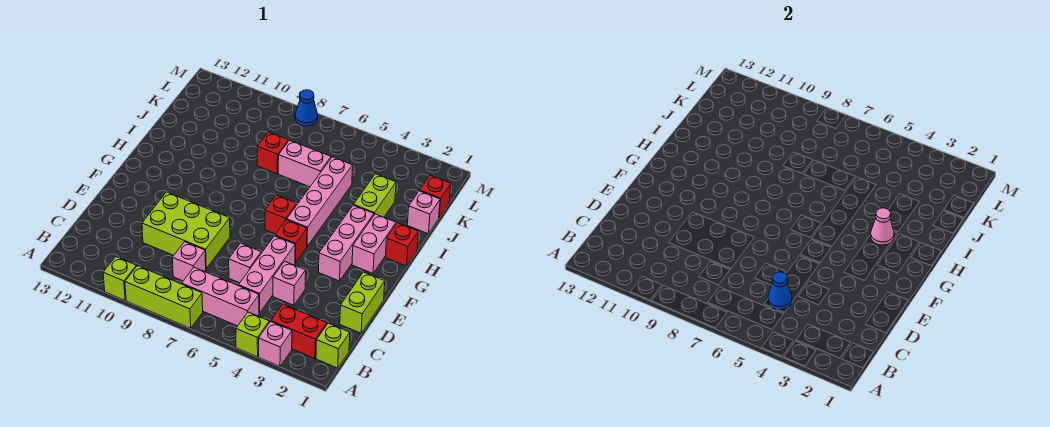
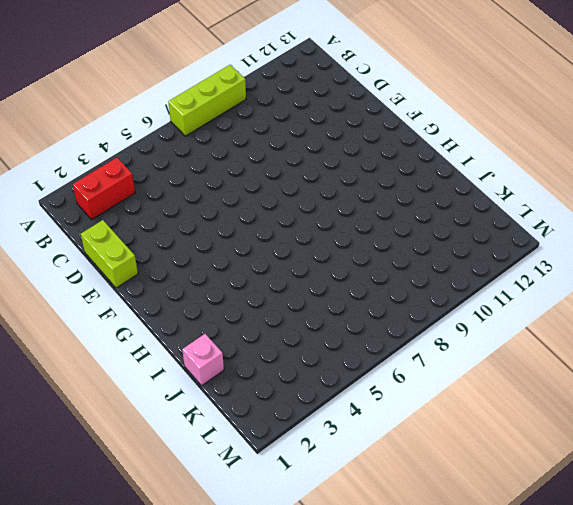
none -> pink brick A3 level 1
none -> lime brick A4 level 1
none -> lime brick A10 level 1

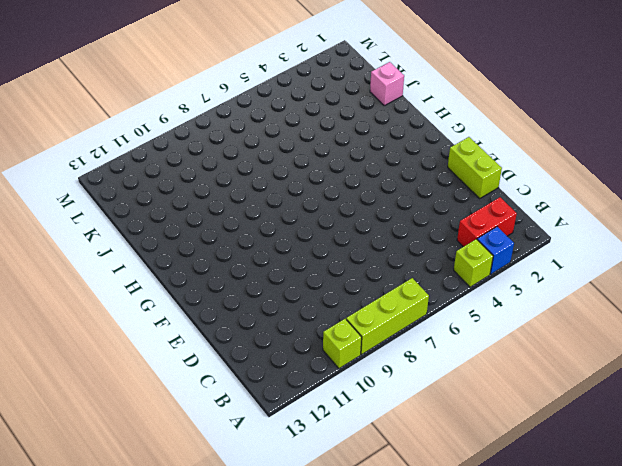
blue brick A3 level 1 -> pink brick A3 level 1
none -> lime brick B1 level 1
none -> pink brick B5:B7 level 1
none -> pink brick C5:E5 level 1

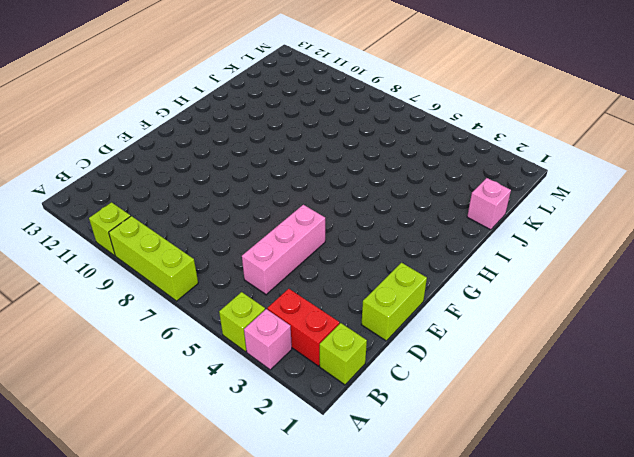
none -> pink brick B5:B7 level 1
none -> pink brick C8 level 1
none -> pink brick D4 level 1

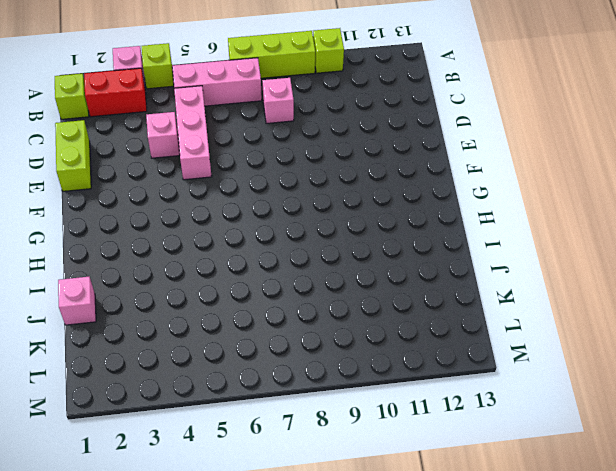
none -> pink brick D6 level 1
none -> lime brick D8:E10 level 1
none -> pink brick F3:H3 level 1

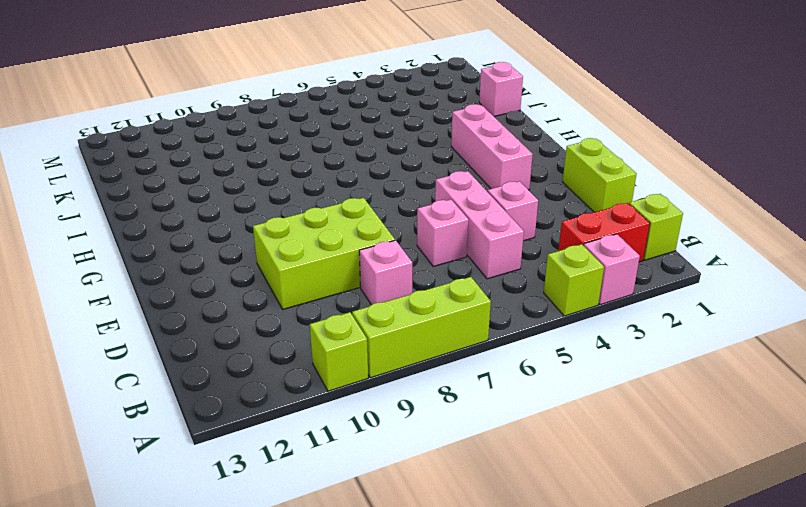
none -> pink brick B5:B7 level 1
none -> red brick F5 level 1
none -> pink brick G2:H2 level 1

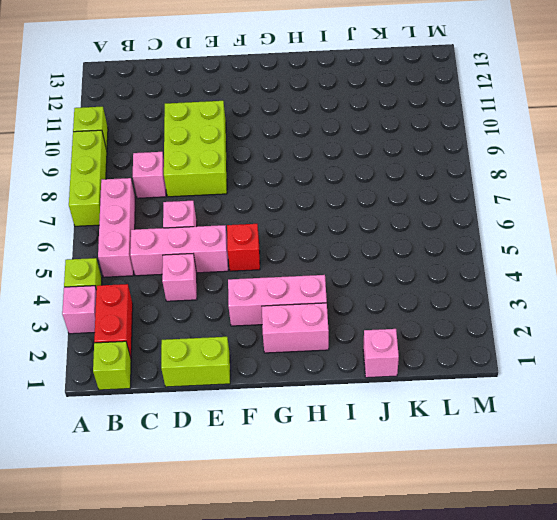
none -> pink brick G5:J5 level 1
none -> red brick G6 level 1
none -> red brick H1 level 1

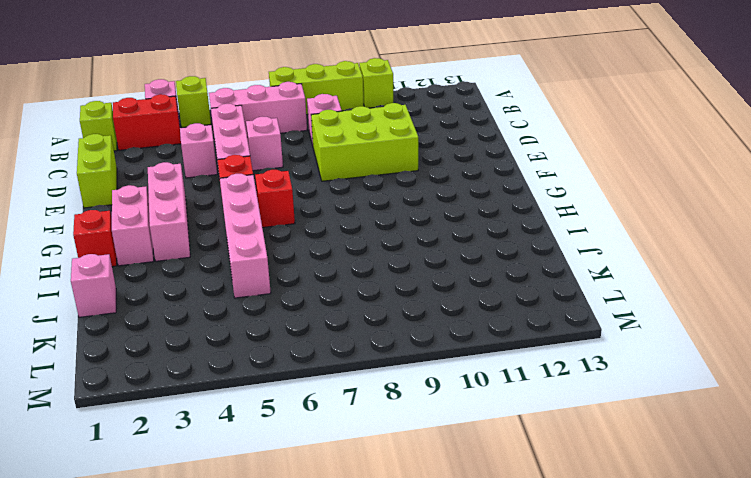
none -> lime brick I3:J3 level 1
none -> pink brick J6:J7 level 1
none -> red brick J8 level 1

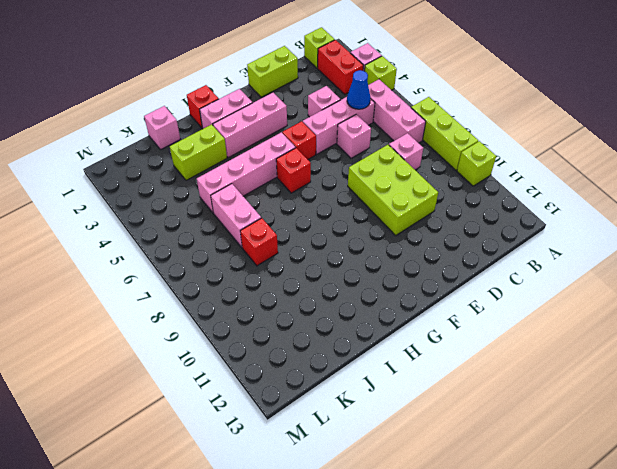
none -> red brick K1 level 1
none -> blue cone M8 level 1
none -> pink cone H3 level 2

